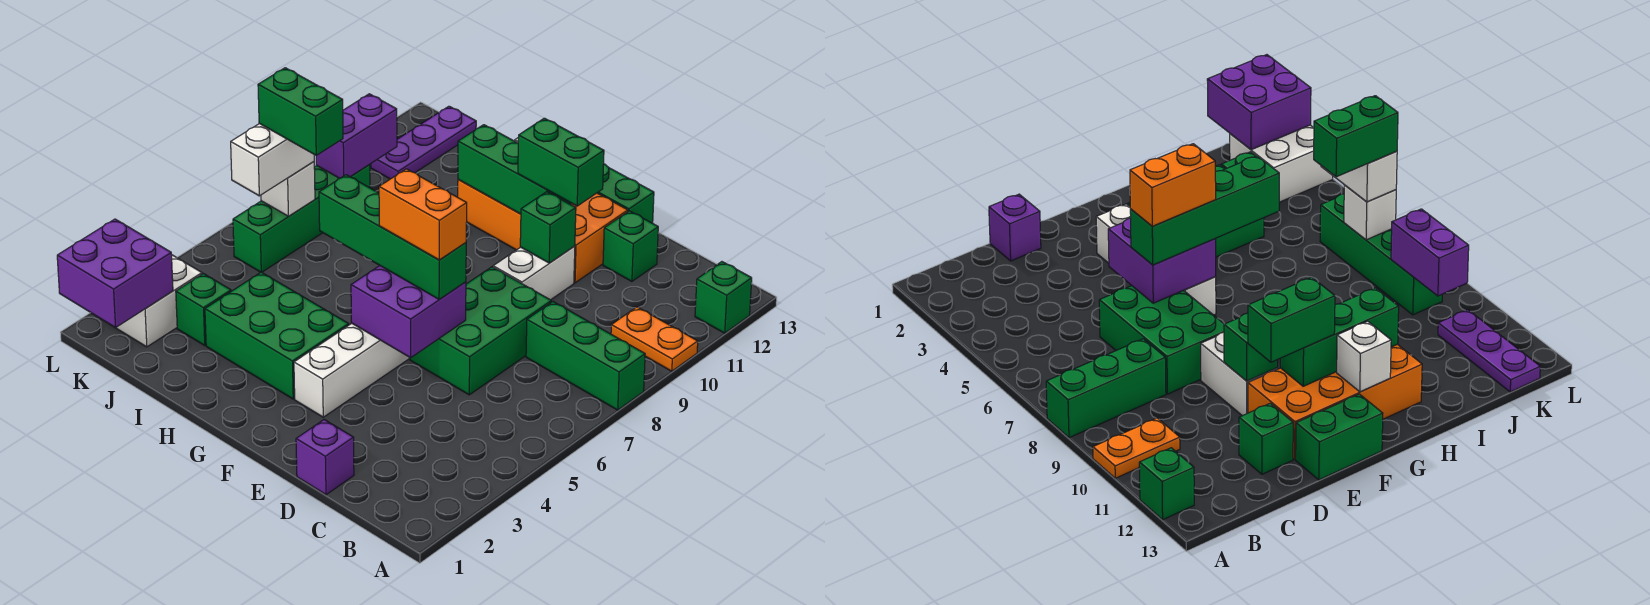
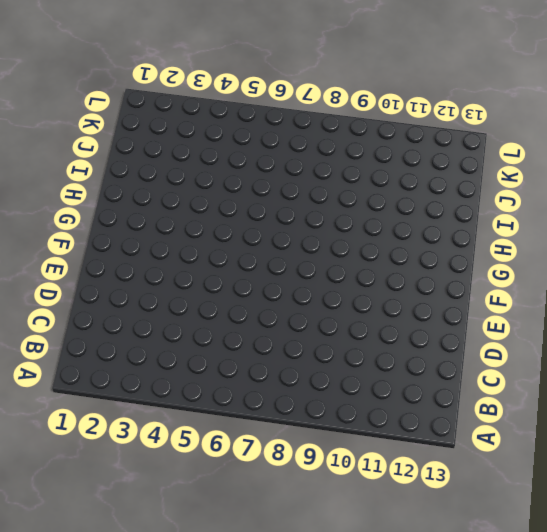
none -> green brick A8:C8 level 1
none -> orange plate A10:B10 level 1
none -> green brick A12 level 1

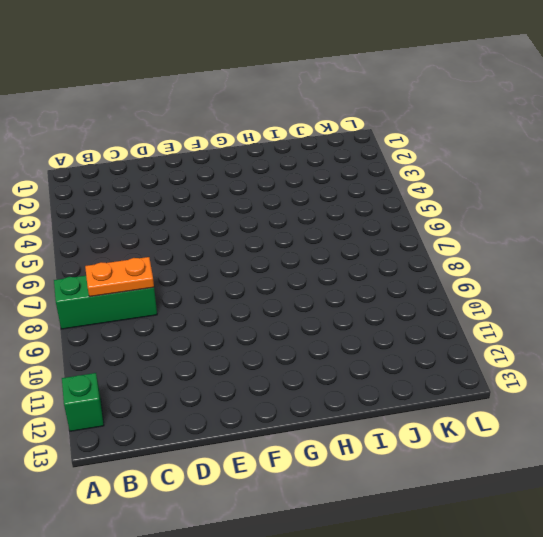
orange plate B8:C8 level 2 -> orange plate A10:B10 level 1
none -> purple brick D1 level 1
none -> green brick D6:E8 level 1
none -> green brick D12 level 1

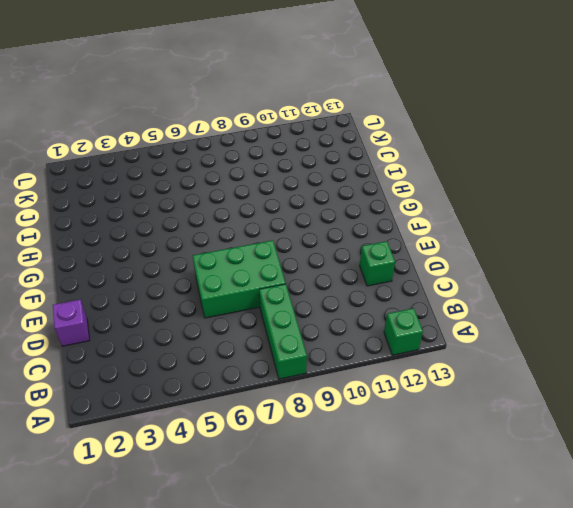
none -> orange plate A10:B10 level 1
none -> white brick E9:E10 level 1
none -> orange brick E11:H12 level 1

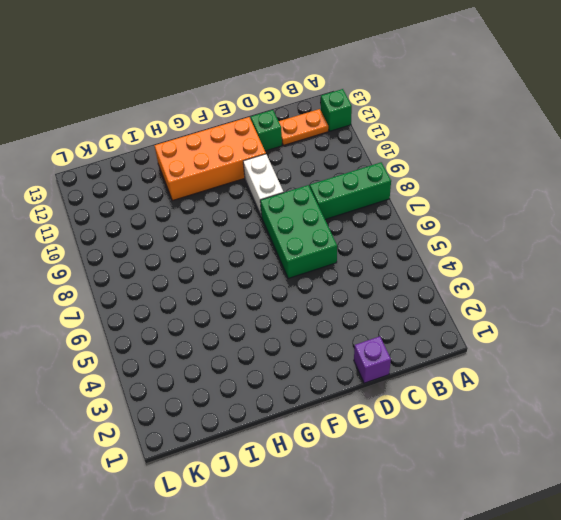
orange plate B12:C12 level 1 -> orange plate A10:B10 level 1
none -> green brick E13:F13 level 1
none -> white brick F3:F6 level 1
none -> green brick G3:I4 level 1

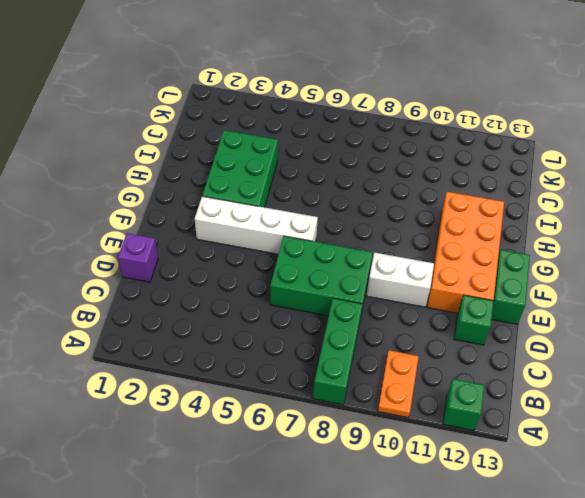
none -> green brick J3 level 1
none -> white brick K2:L3 level 1
none -> green brick K6:K9 level 1

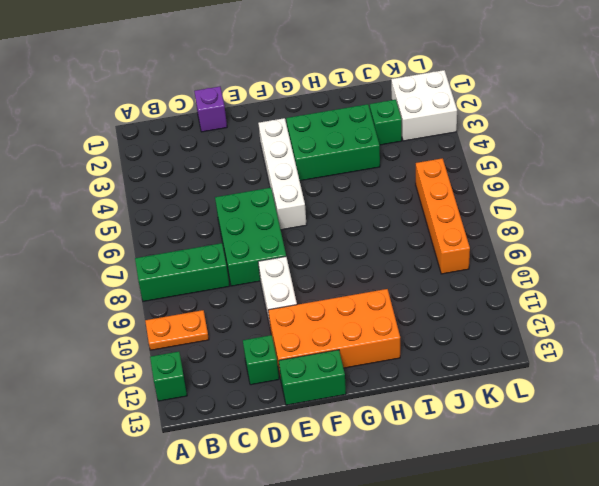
orange brick K6:K9 level 1 -> green brick K6:K9 level 1
none -> purple plate K11:K13 level 1
none -> purple brick E5:F6 level 2
none -> green brick E10 level 2

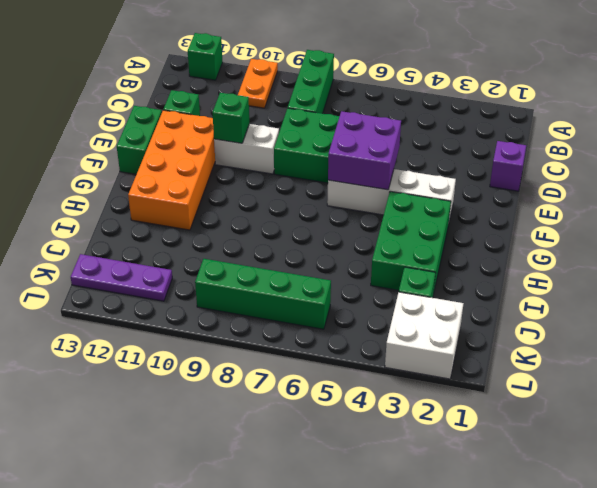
none -> green brick F11:H11 level 2
none -> white brick G12 level 2
none -> purple brick K1:L2 level 2

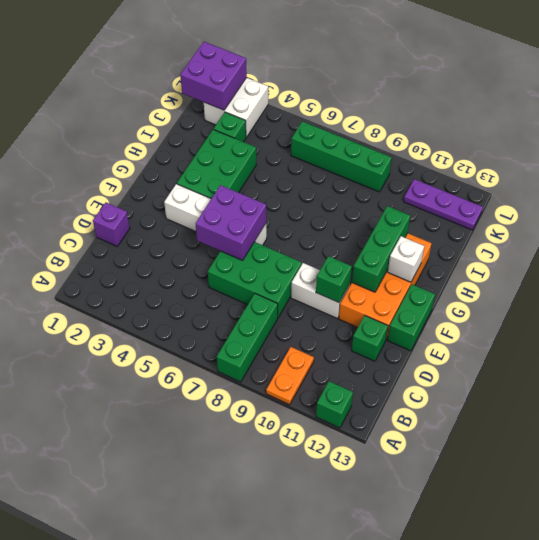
none -> white brick K7 level 2
none -> purple brick K9:K10 level 2
none -> green brick E6:H6 level 3

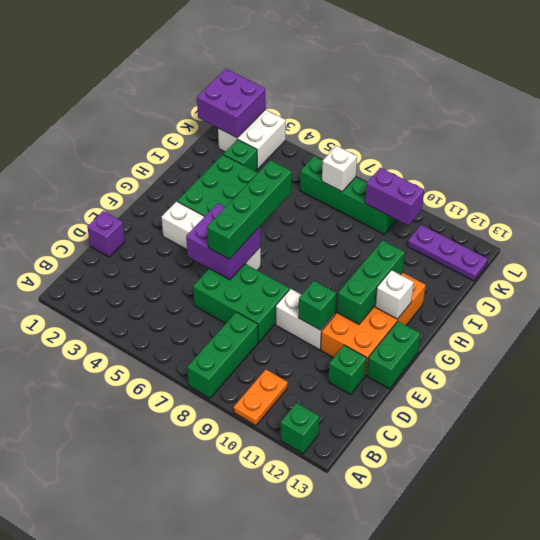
none -> green brick E11:F11 level 3
none -> white brick K6:K7 level 3
none -> orange brick E6:F6 level 4

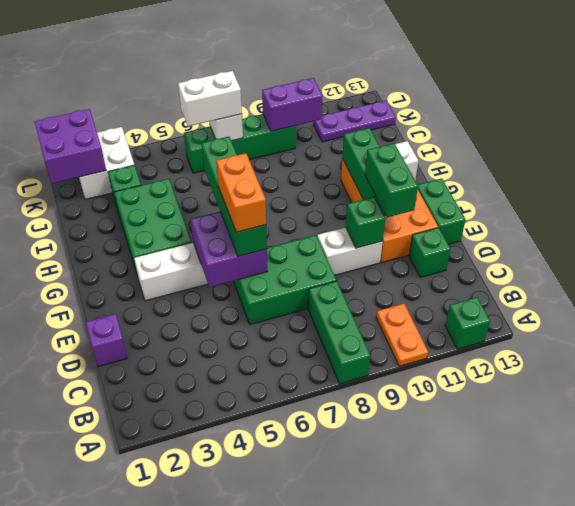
none -> green brick J7:K7 level 4

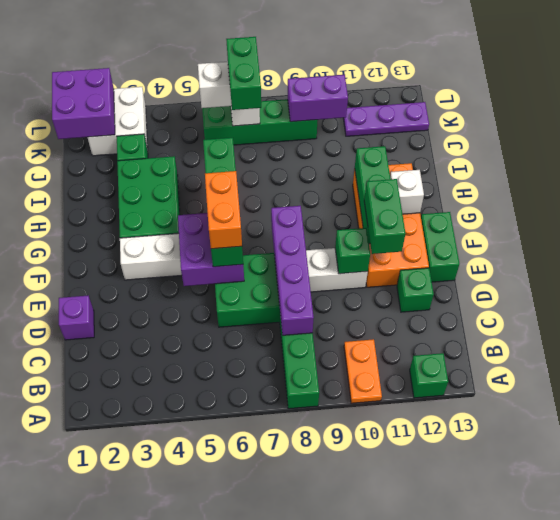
purple brick C8:F8 level 2 -> none

